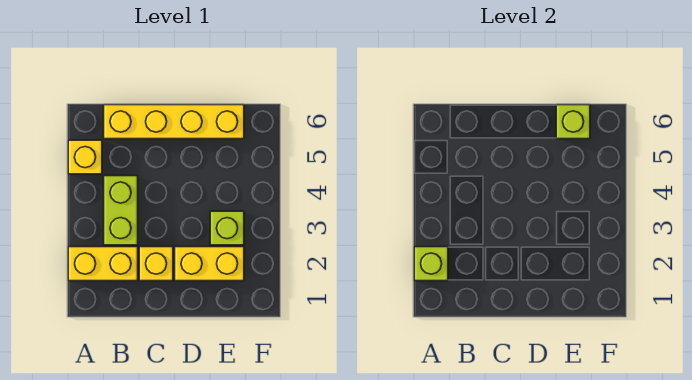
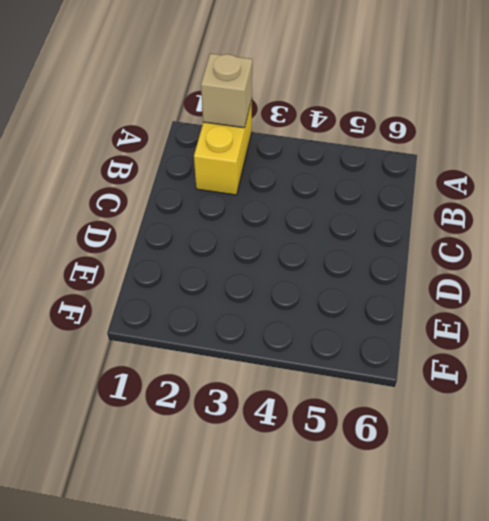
tan brick A2 level 2 -> lime brick A2 level 2
none -> yellow brick A5 level 1
none -> lime brick B3:B4 level 1

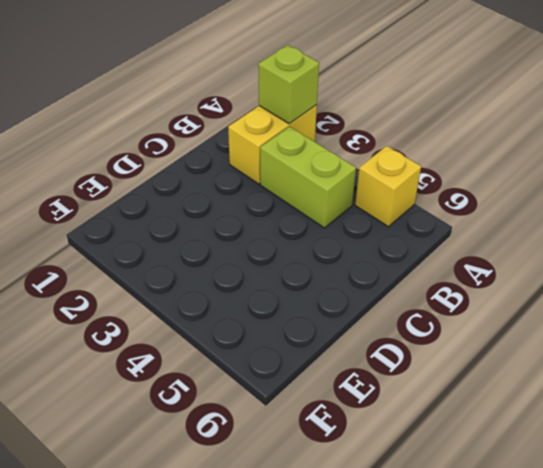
none -> yellow brick B6:E6 level 1
none -> yellow brick C2 level 1

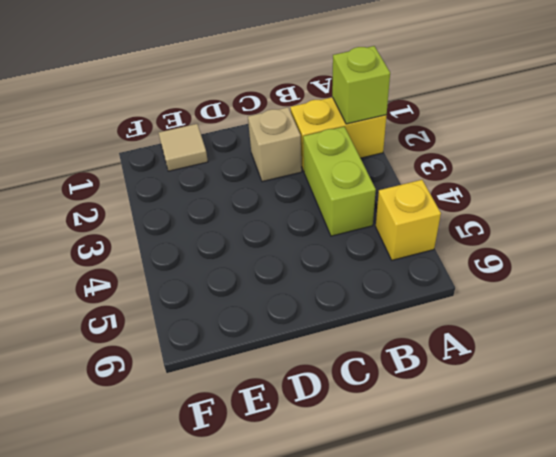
tan brick C2 level 1 -> yellow brick C2 level 1
tan tile E1 level 1 -> none
none -> yellow brick B6:E6 level 1
none -> yellow brick D2:E2 level 1

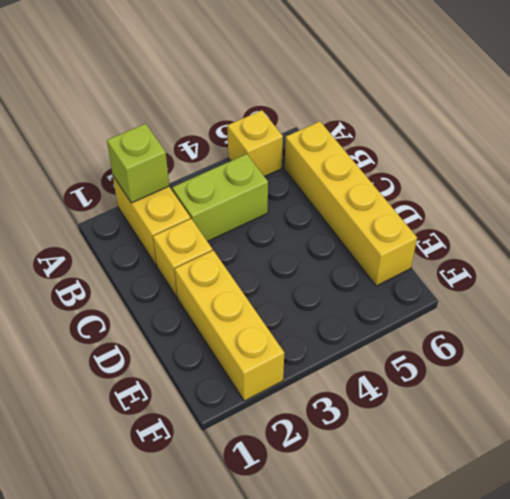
yellow brick D2:F2 level 1 -> yellow brick D2:E2 level 1
none -> lime brick E3 level 1
none -> lime brick E6 level 2

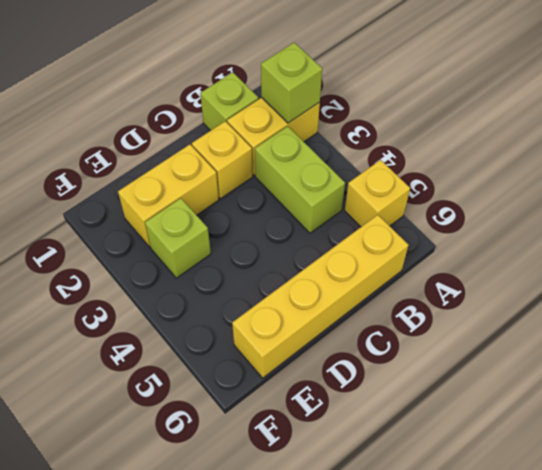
lime brick B1 level 1 -> lime brick E6 level 2

